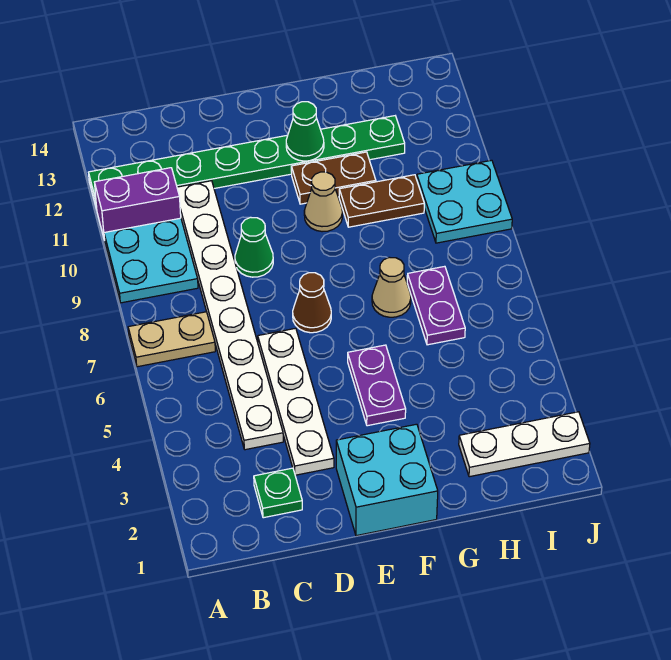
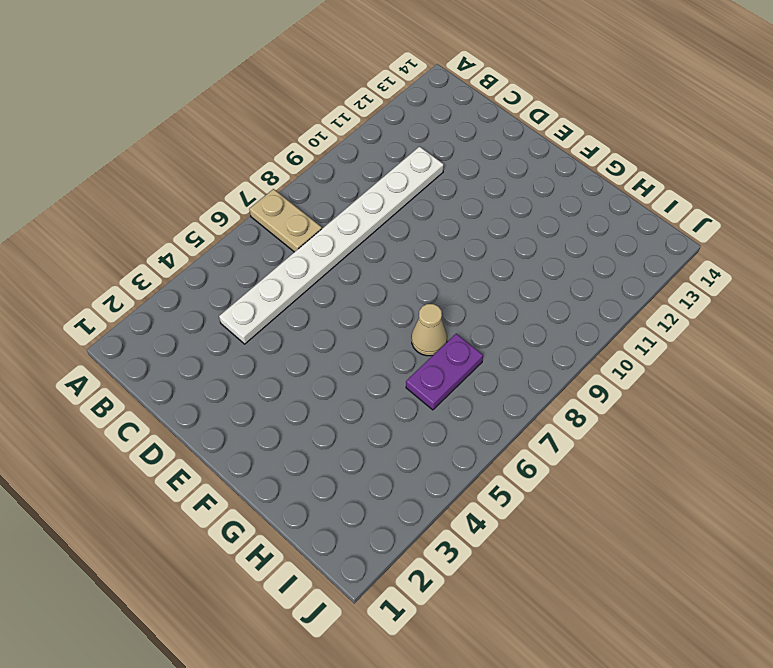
none -> cyan plate A9:B10 level 1
none -> purple brick A11:B11 level 1
none -> green plate A12:H12 level 1

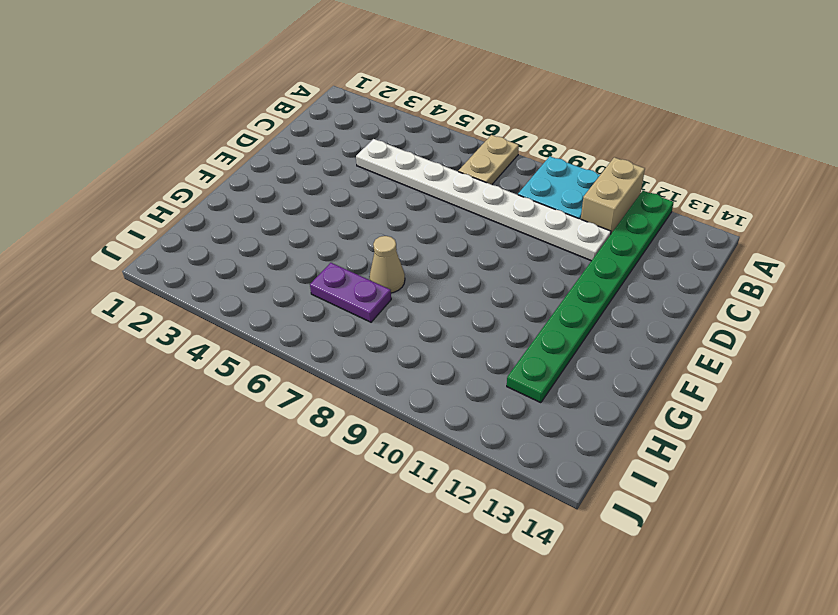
tan brick A11:B11 level 1 -> purple brick A11:B11 level 1
none -> green plate C2 level 1
none -> white plate D3:D6 level 1
none -> green cone D9 level 1

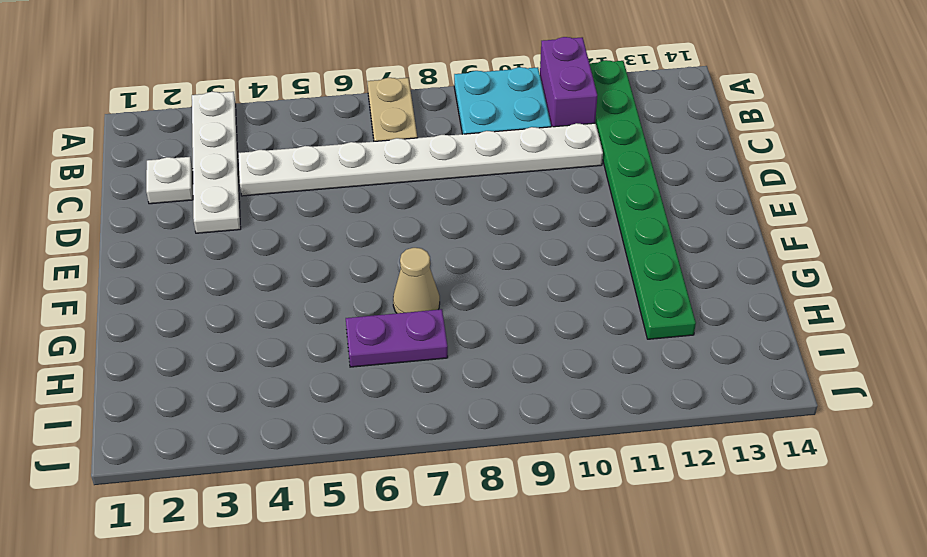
white plate A3:D3 level 1 -> white plate D3:D6 level 1
white plate C2 level 1 -> green plate C2 level 1
none -> green cone D9 level 1
none -> cyan brick E1:F2 level 1
none -> brown cone E7 level 1

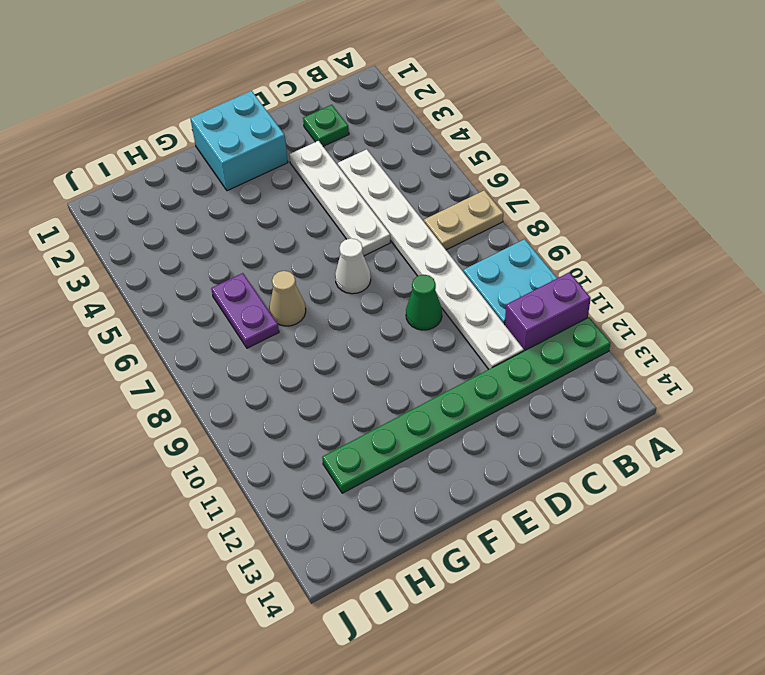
white cone E7 level 1 -> brown cone E7 level 1
none -> purple plate F4:F5 level 1
none -> tan cone F10 level 1
none -> brown plate F11:G11 level 1

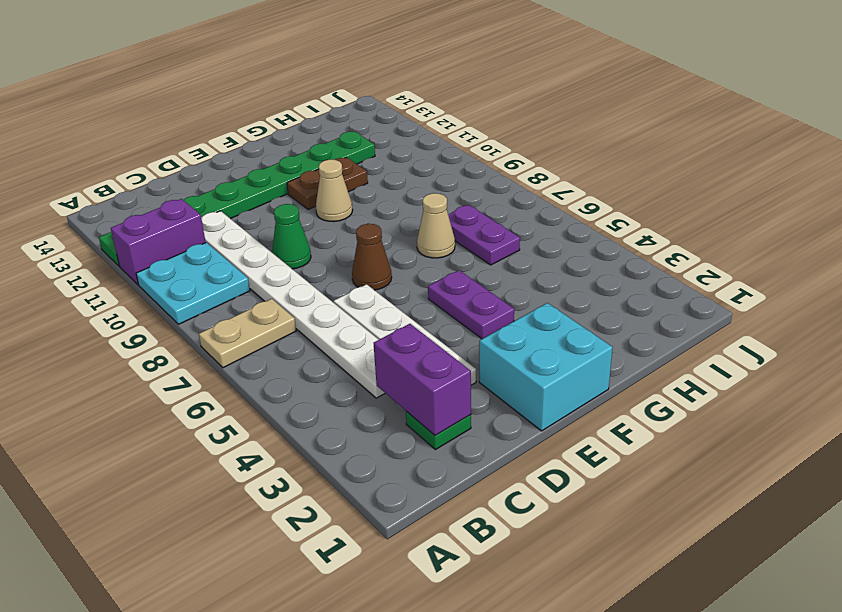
purple brick C2:C3 level 2 -> none
none -> brown plate G10:H10 level 1
none -> white plate H2:J2 level 1
none -> cyan plate I9:J10 level 1

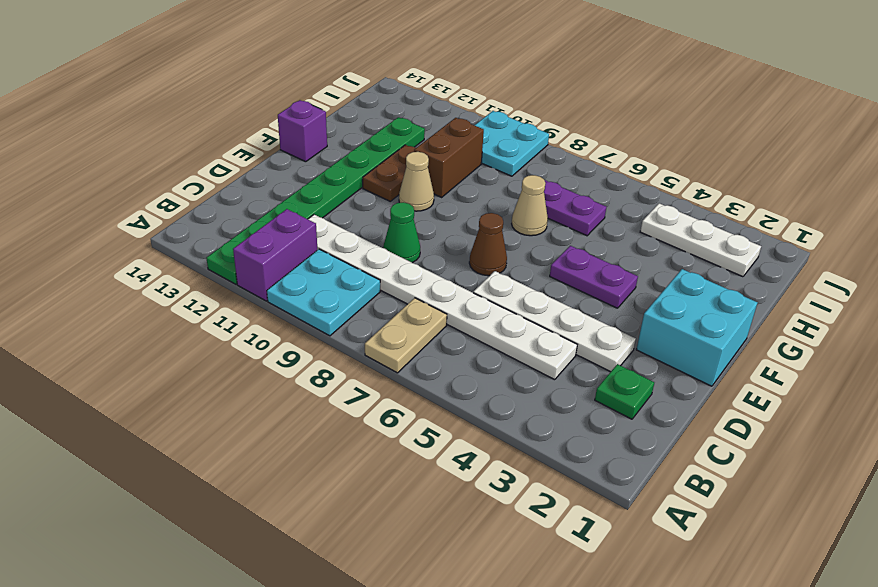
purple brick F14 level 1 -> none
brown brick G10:H10 level 1 -> brown plate G10:H10 level 1
white plate I2:I4 level 1 -> white plate H2:J2 level 1
none -> green cone F12 level 2

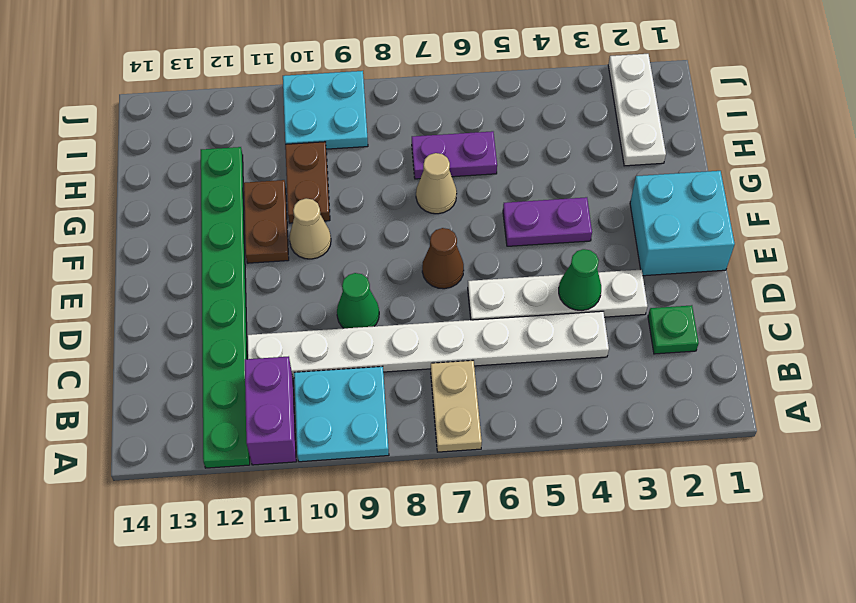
green cone D4 level 2 -> green cone F12 level 2

